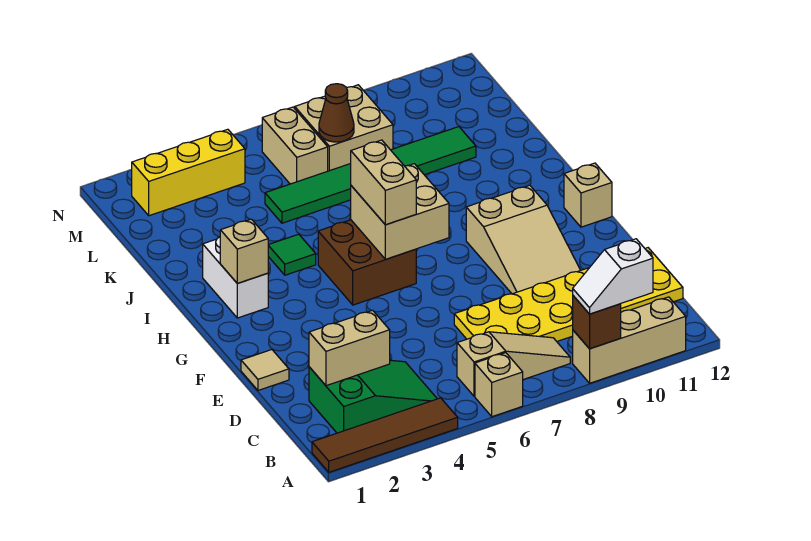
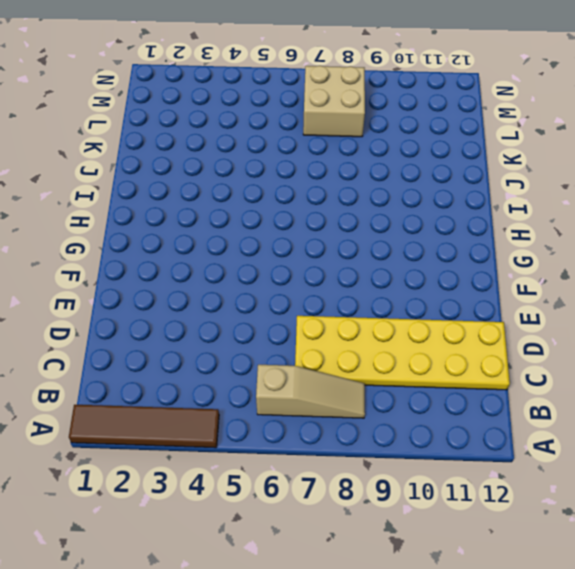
none -> tan brick A6 level 1
none -> tan brick A9:A11 level 1
none -> green slope B2:C4 level 1 top 2

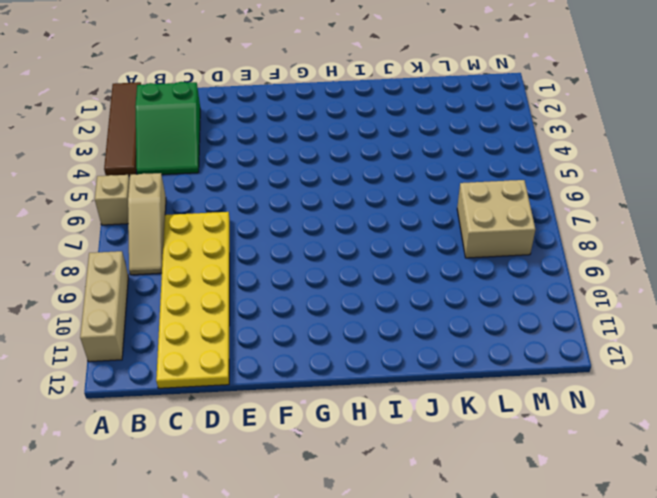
none -> tan tile E1 level 1
none -> tan slope E9:G10 level 1 top G
none -> brown brick G5:H6 level 1

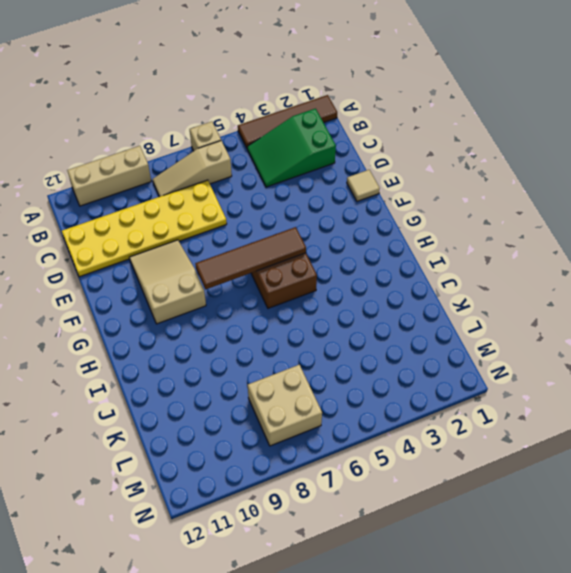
brown tile G5:G8 level 2 -> tan brick G6:H7 level 2
none -> tan brick G12 level 1
none -> white brick H2:I2 level 1
none -> green tile I4 level 1

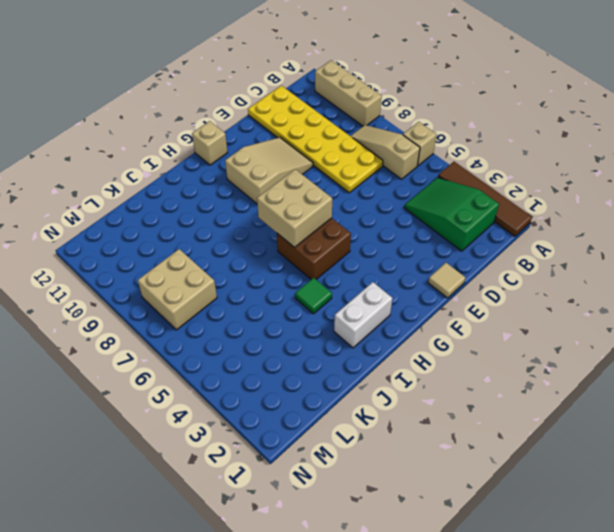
none -> green tile K5:K10 level 1
none -> tan brick L6:M6 level 1
none -> yellow brick M2:M4 level 1

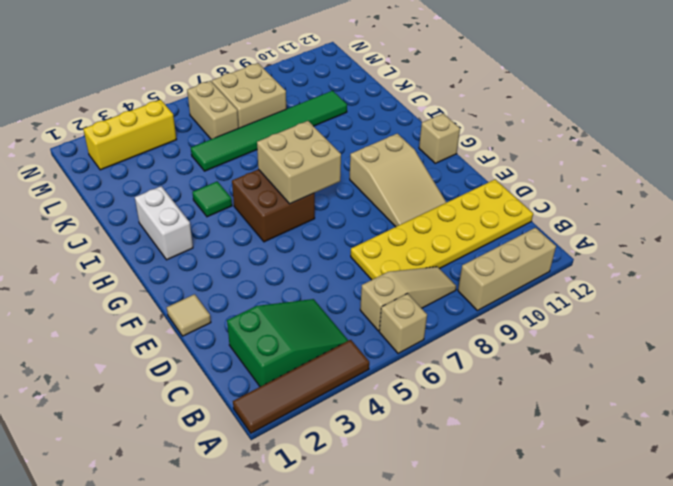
none -> brown brick A9 level 2
none -> tan brick C2:C3 level 2
none -> tan brick H2 level 2

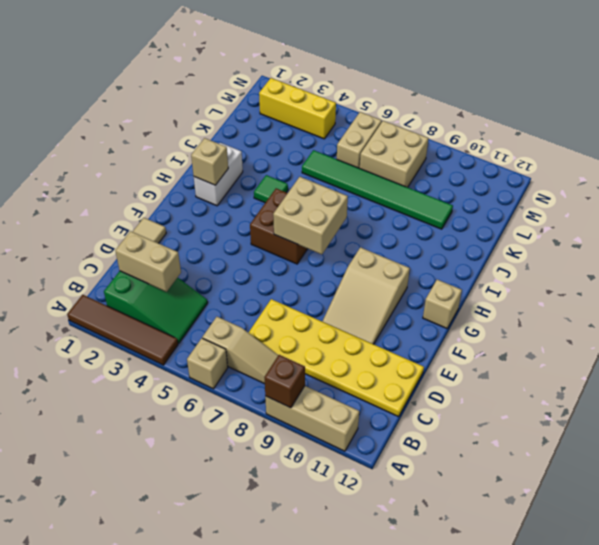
none -> brown cone L7 level 2
none -> white slope A9:A10 level 3 top 10
none -> tan brick G6:H6 level 3

